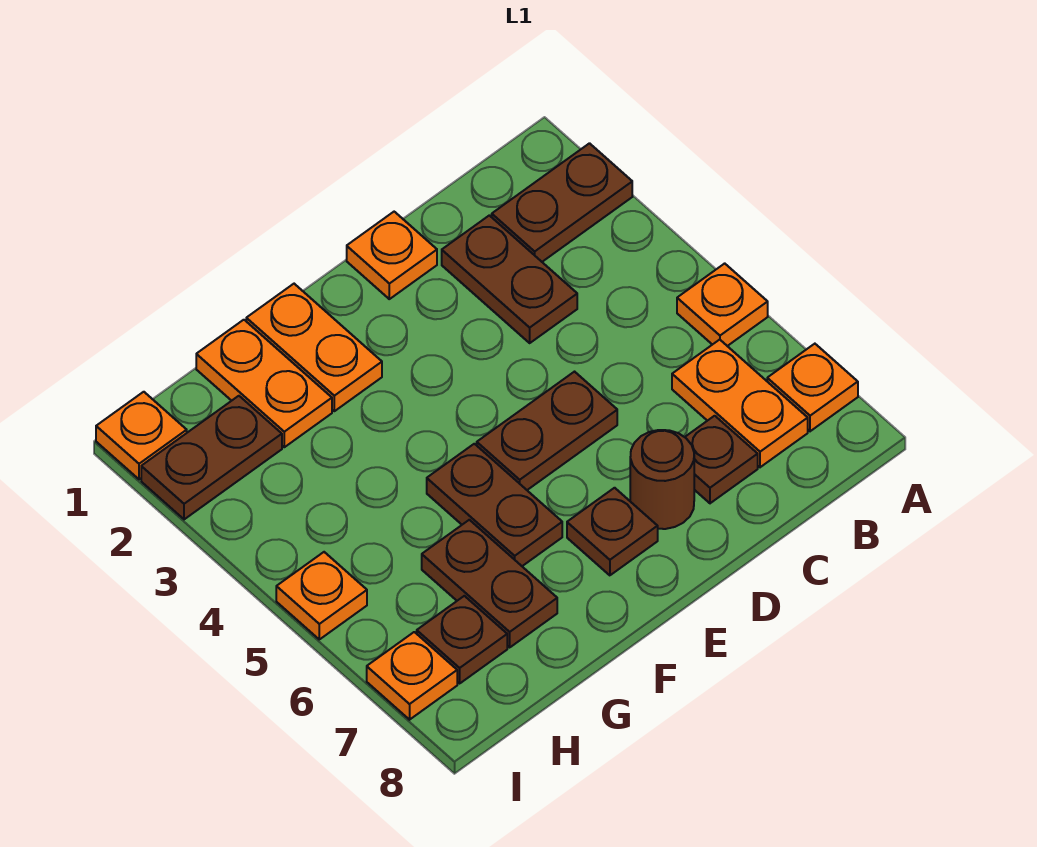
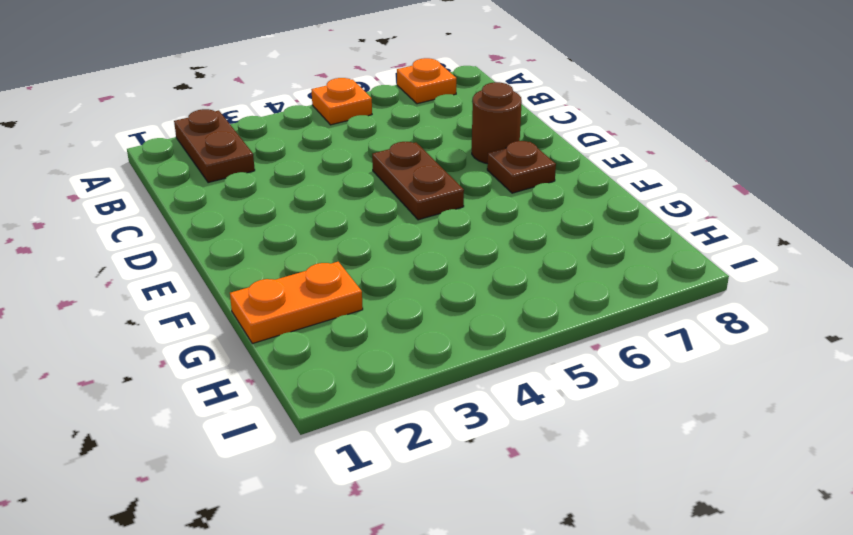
none -> orange plate B6:B7 level 1
none -> brown plate C2:C3 level 1
none -> brown plate C7 level 1

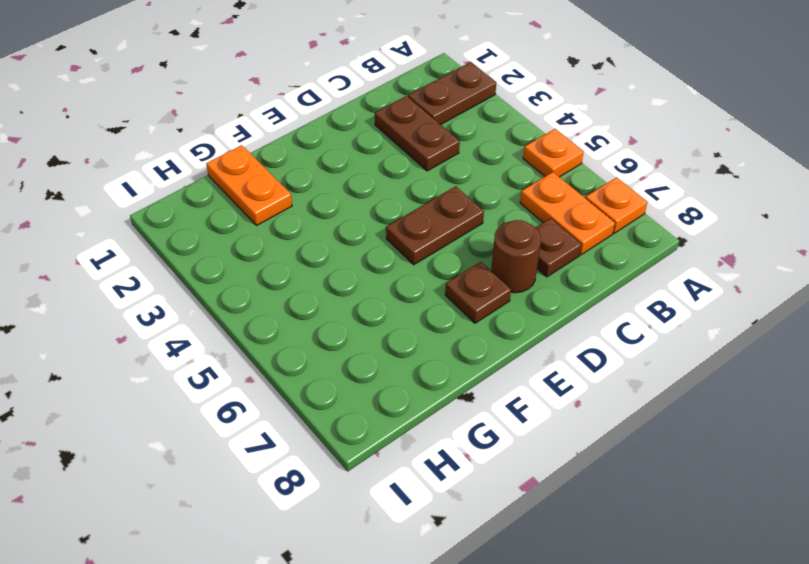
none -> orange plate D1 level 1
none -> orange plate F1:F2 level 1
none -> brown plate F5:F6 level 1

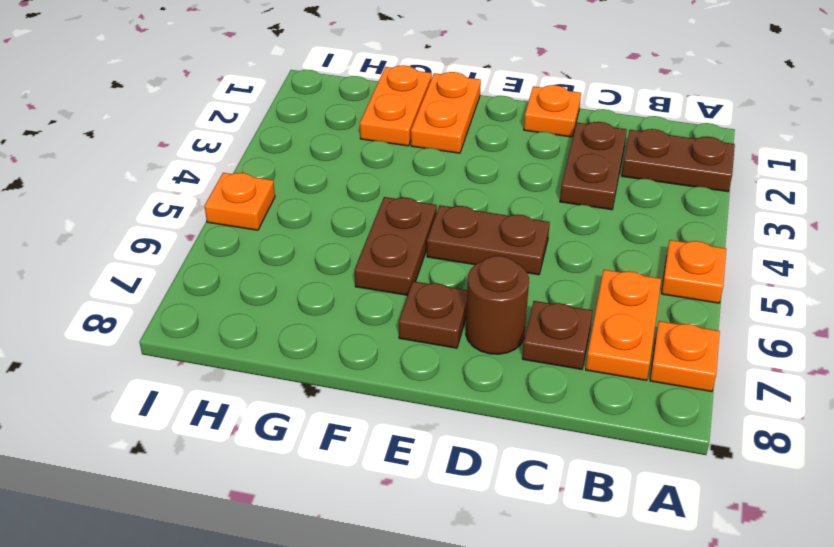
none -> brown plate G6:G7 level 1
none -> brown plate H2:I2 level 1
none -> brown plate H7 level 1

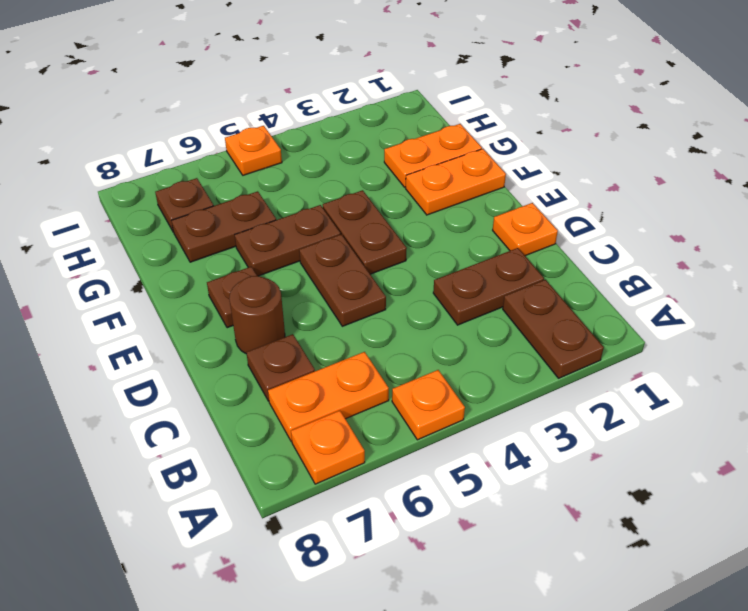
brown plate E4:F4 level 1 -> brown plate H2:I2 level 1
none -> orange plate I1 level 1
none -> orange plate I7 level 1

